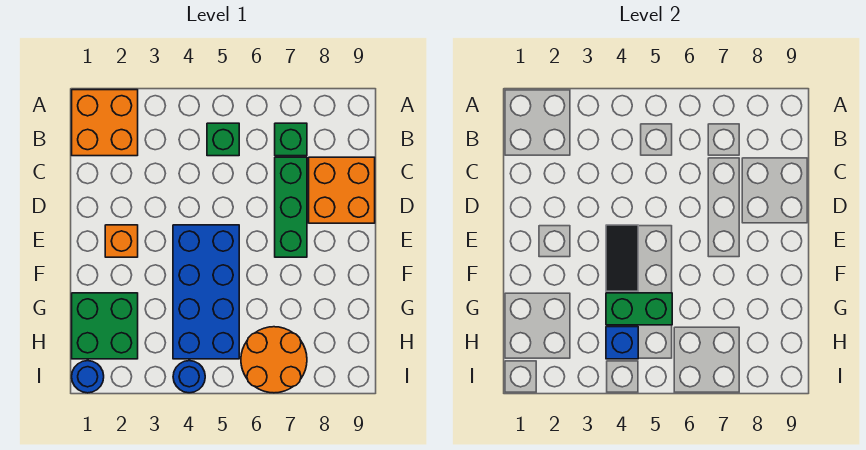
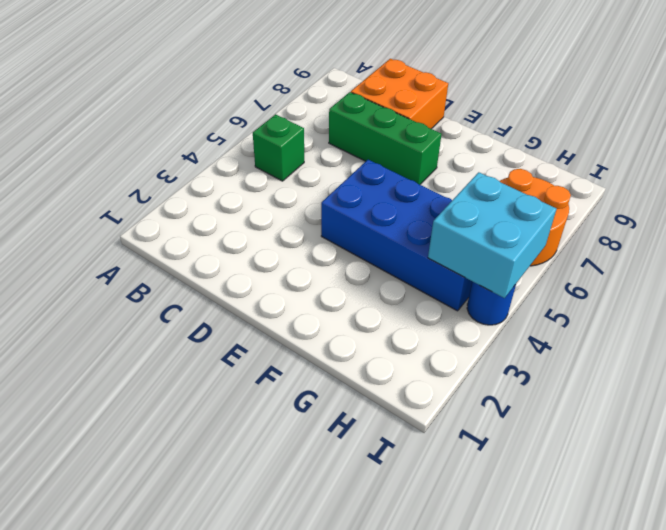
cyan brick H4:I5 level 2 -> blue brick H4 level 2
none -> orange brick A1:B2 level 1
none -> green brick B7 level 1
none -> orange brick E2 level 1

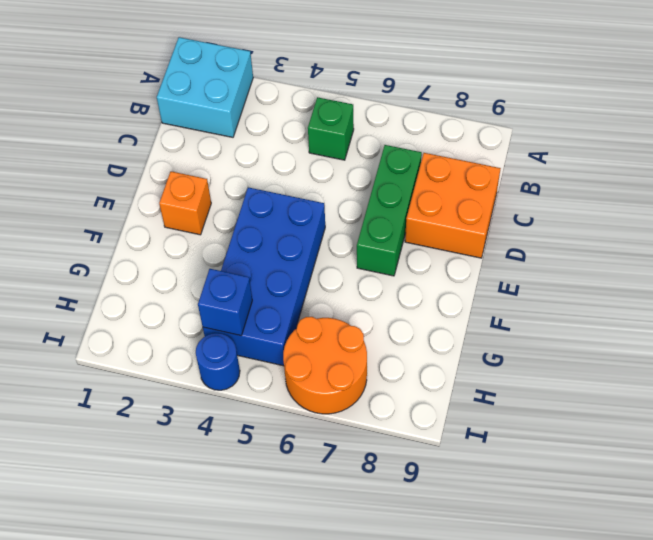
cyan brick A1:B2 level 1 -> orange brick A1:B2 level 1
none -> green brick B7 level 1
none -> green brick G1:H2 level 1
none -> blue round brick I1 level 1

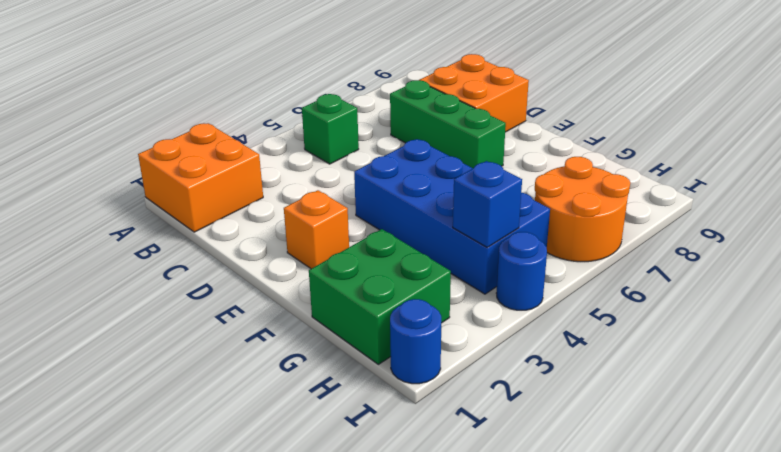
none -> green brick B7 level 1
none -> black tile E4:F4 level 2
none -> green brick G4:G5 level 2

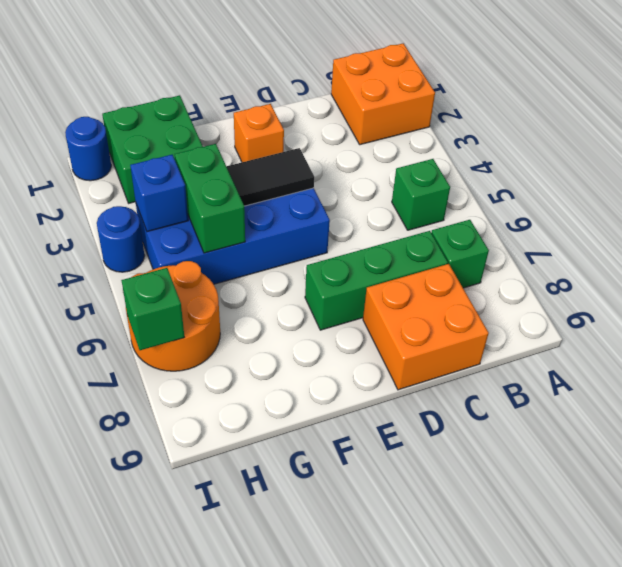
green brick I7 level 2 -> none

